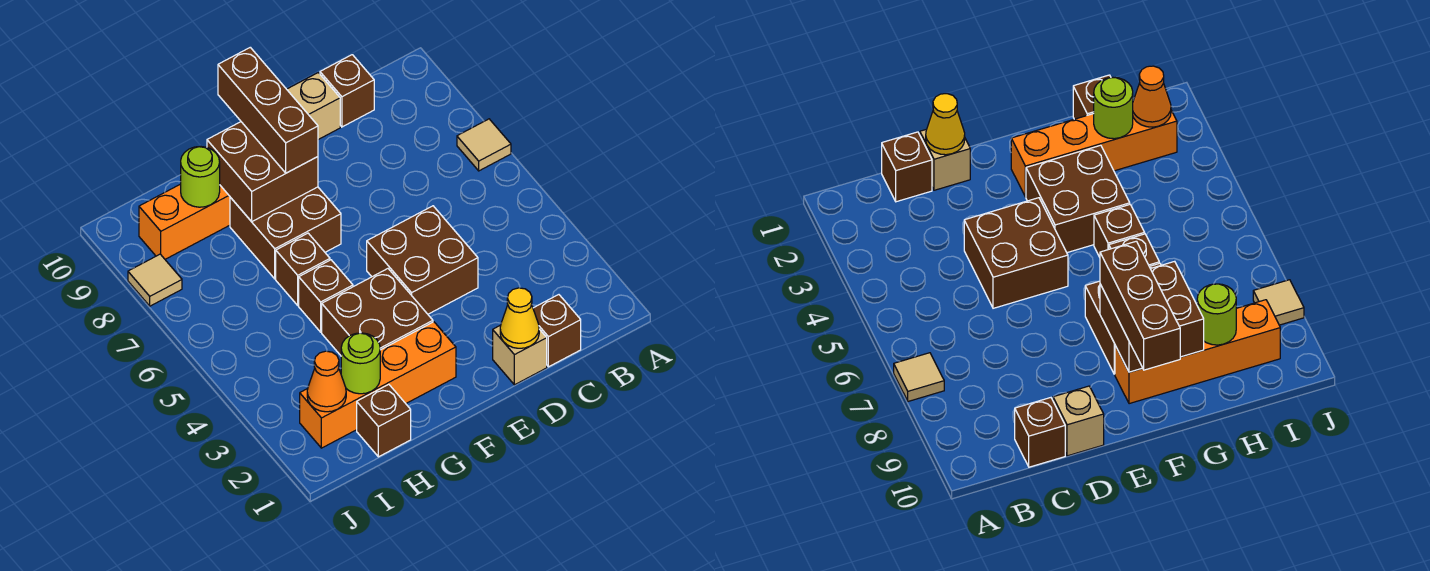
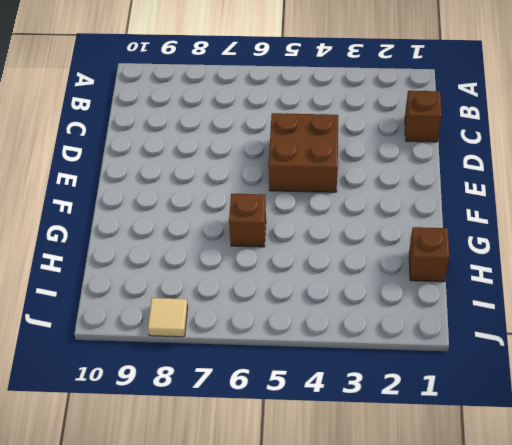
none -> tan tile A7 level 1
none -> brown brick C10 level 1
none -> tan brick D1 level 1

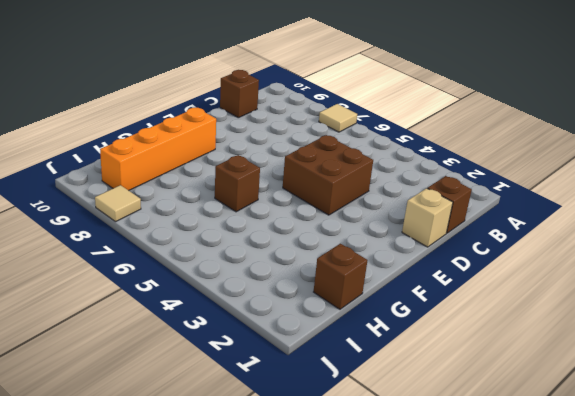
none -> tan brick D10 level 1
none -> orange brick F2:I2 level 1
none -> brown brick F3:G4 level 1

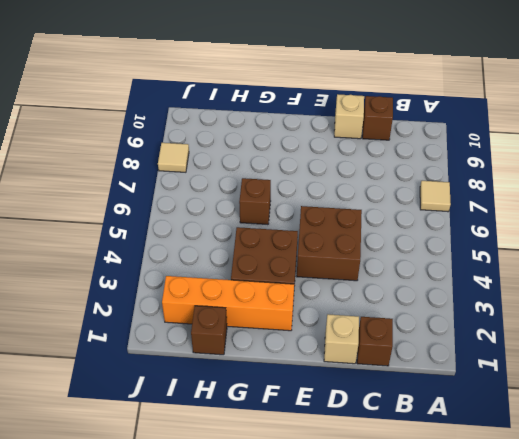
none -> brown brick F7:G8 level 1
none -> orange brick F9:I9 level 1
none -> brown brick G5 level 1

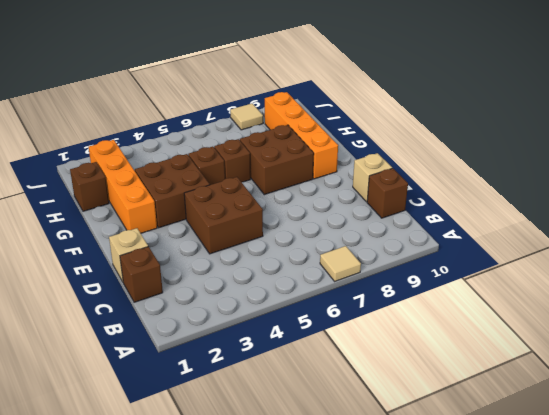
none -> yellow cone D1 level 2
none -> brown brick F8:G9 level 2
none -> lime round brick H2 level 2

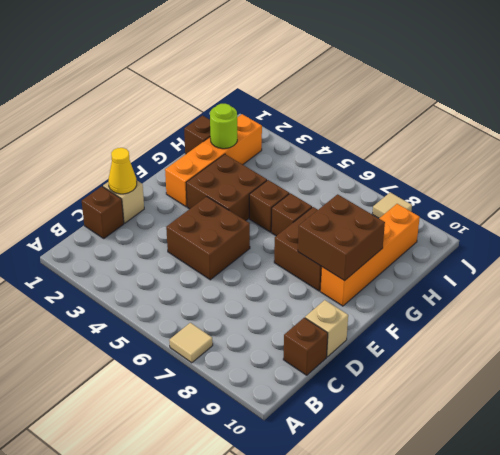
none -> lime round brick H9 level 2
none -> orange cone I2 level 2
none -> brown brick F8:F10 level 3

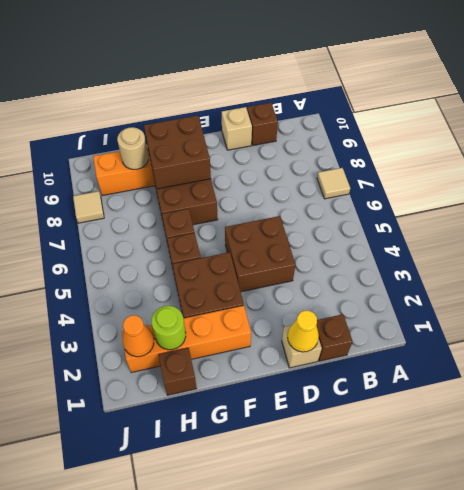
tan round brick H9 level 2 -> lime round brick H9 level 2
none -> brown brick F8:F10 level 3

